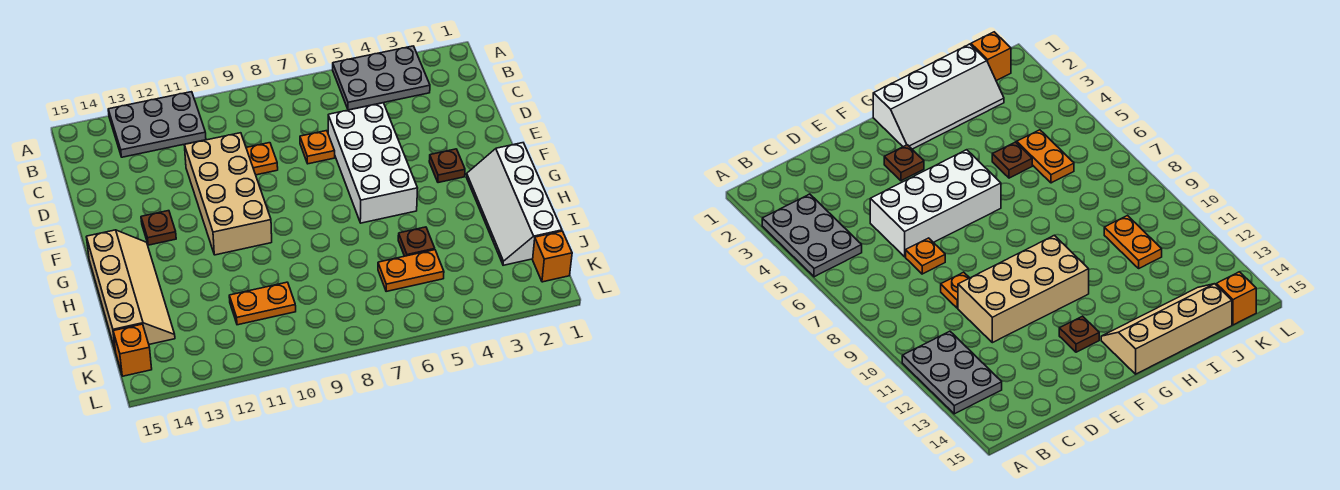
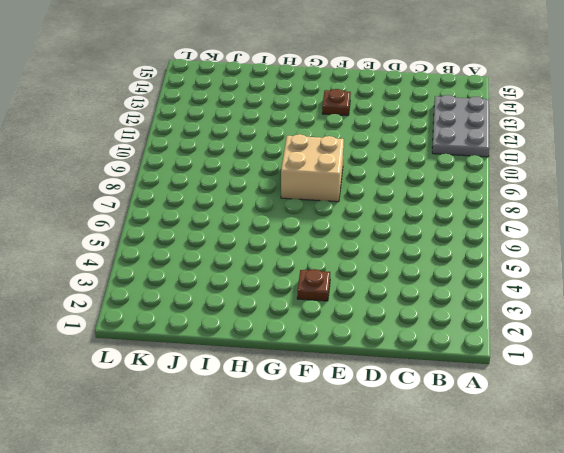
tan brick F8:G9 level 1 -> none
none -> grey plate A3:B5 level 1
none -> white brick D5:G6 level 1
none -> orange plate D7 level 1

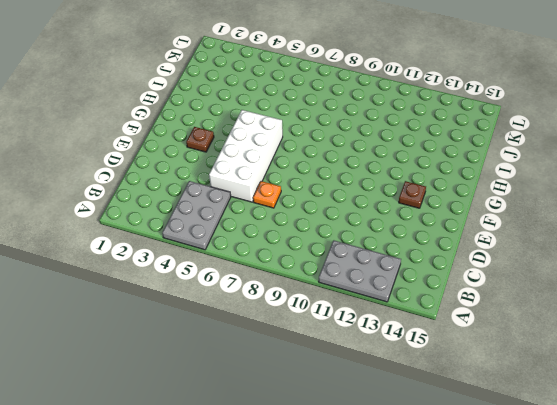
grey plate A4:C5 level 1 -> grey plate A3:B5 level 1
none -> orange plate D9 level 1
none -> tan brick D10:G11 level 1
none -> white slope G1:J2 level 1 top 1

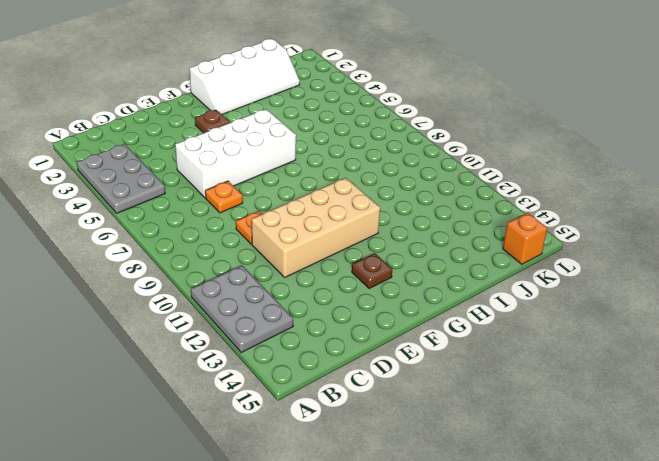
none -> tan slope G14:J15 level 1 top 15
none -> brown plate I5 level 1
none -> orange plate J5:J6 level 1

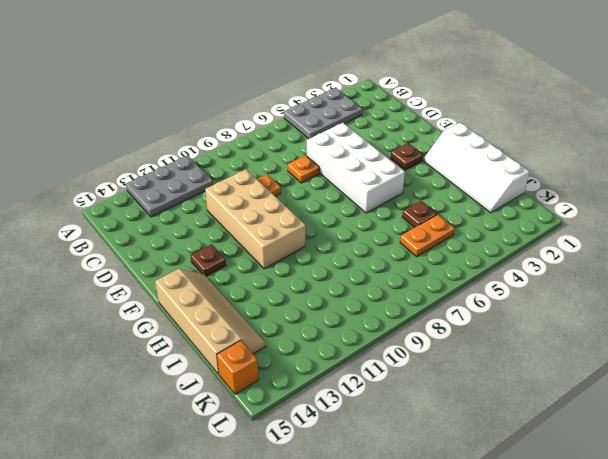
none -> orange plate J10:J11 level 1
none -> orange brick K1 level 1

